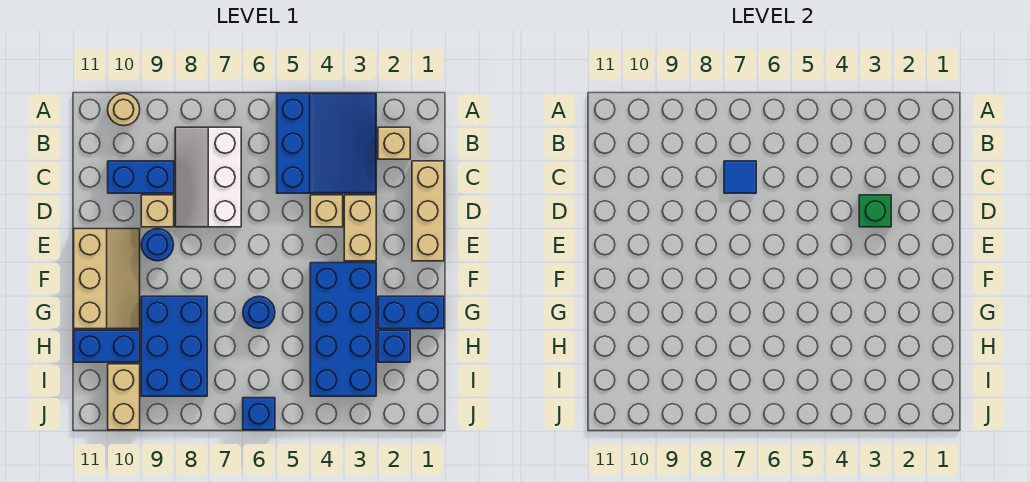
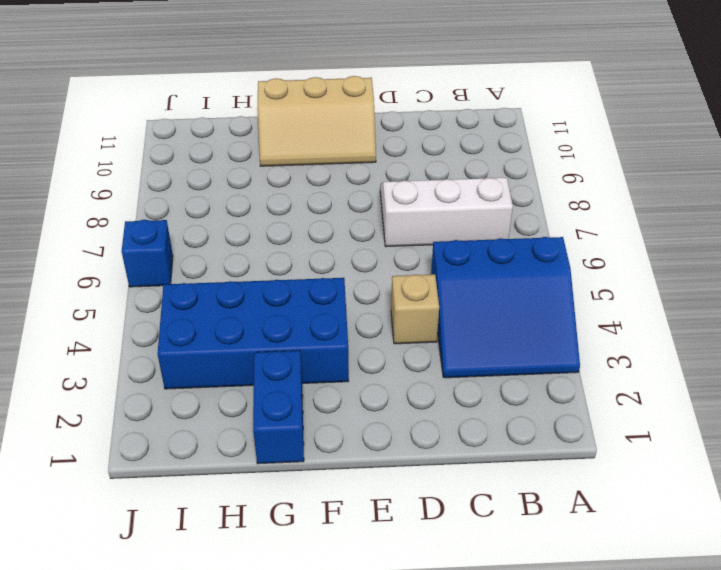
none -> tan round brick A10 level 1
none -> tan brick B2 level 1
none -> tan brick C1:E1 level 1

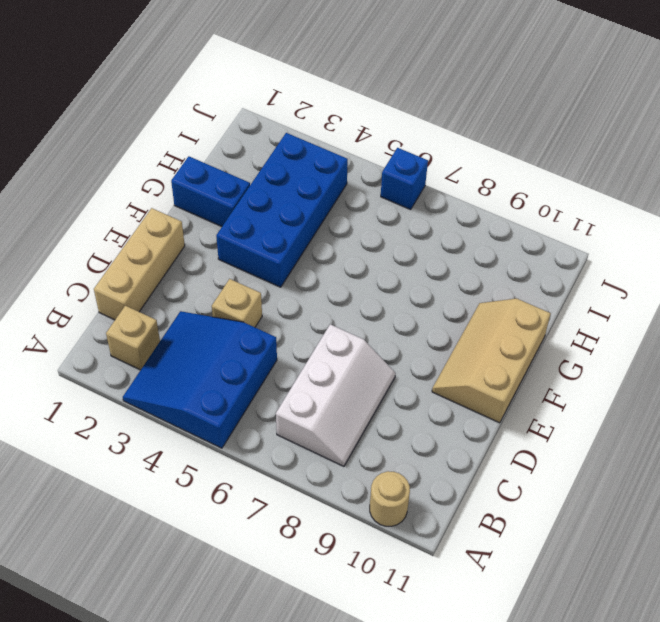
none -> blue brick C9:C10 level 1
none -> tan brick D3:E3 level 1
none -> tan brick D9 level 1

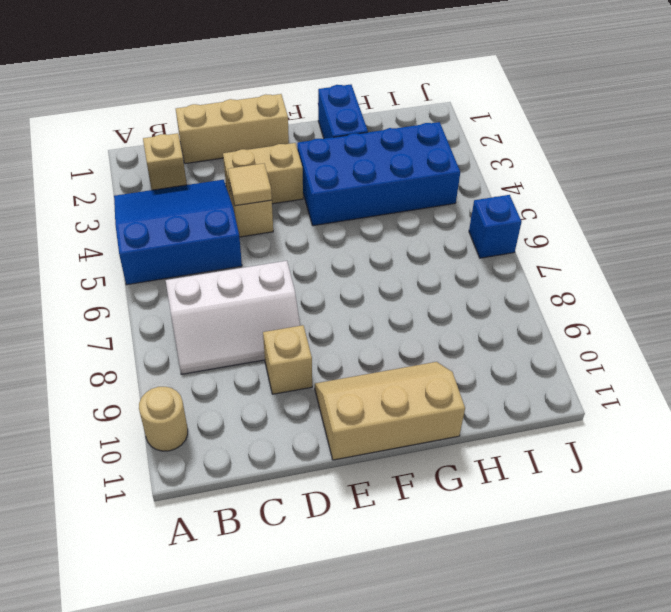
tan tile D4 level 2 -> none
none -> blue brick C9:C10 level 1
none -> blue round brick E9 level 1
none -> blue round brick G6 level 1

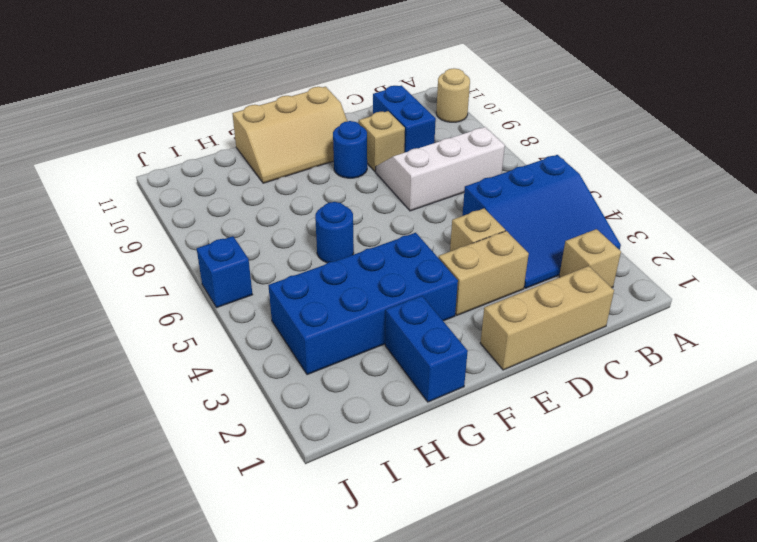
none -> blue brick G8:I9 level 1
none -> blue brick H2 level 1
none -> blue brick H10:H11 level 1

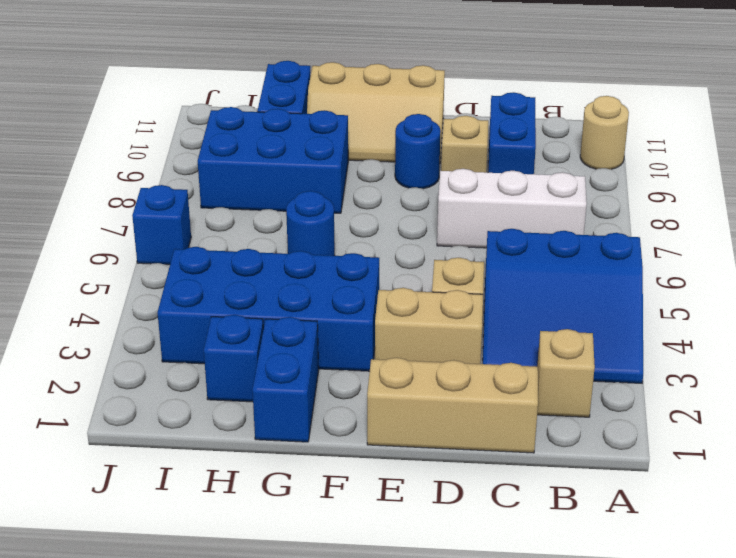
none -> tan brick I10:J10 level 1
none -> blue tile C7 level 2
none -> green brick D3 level 2

